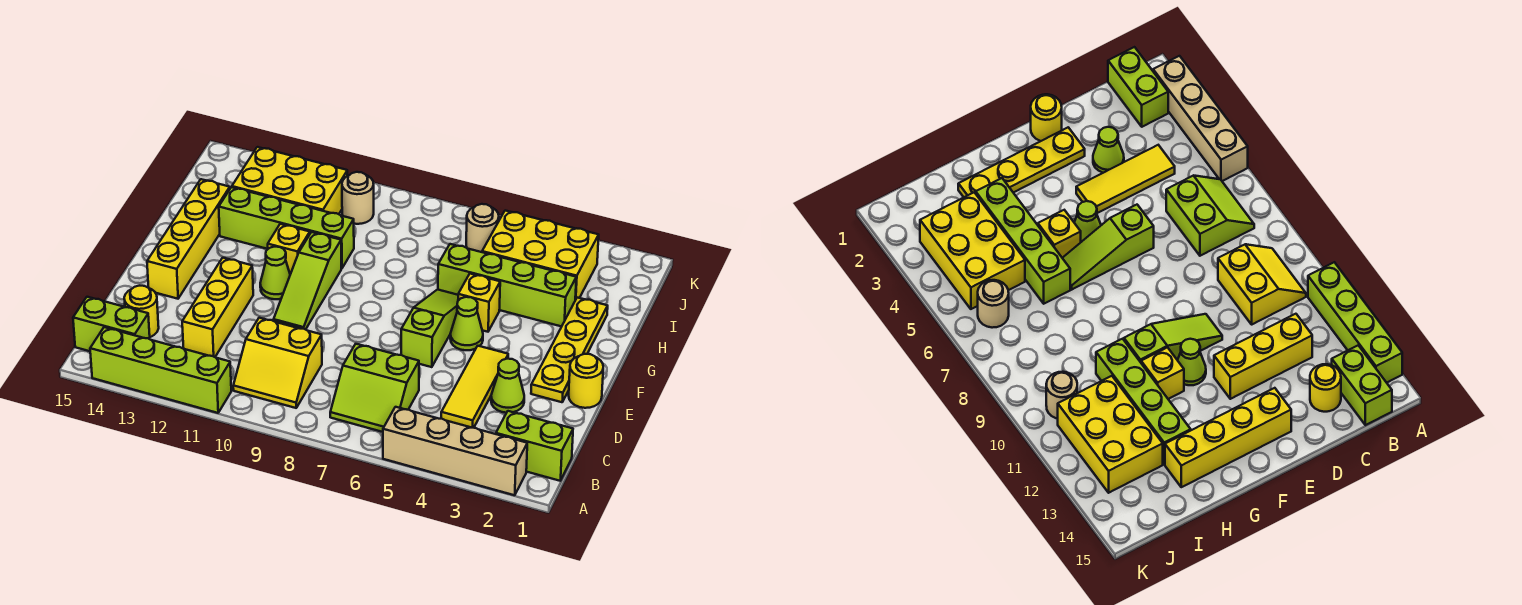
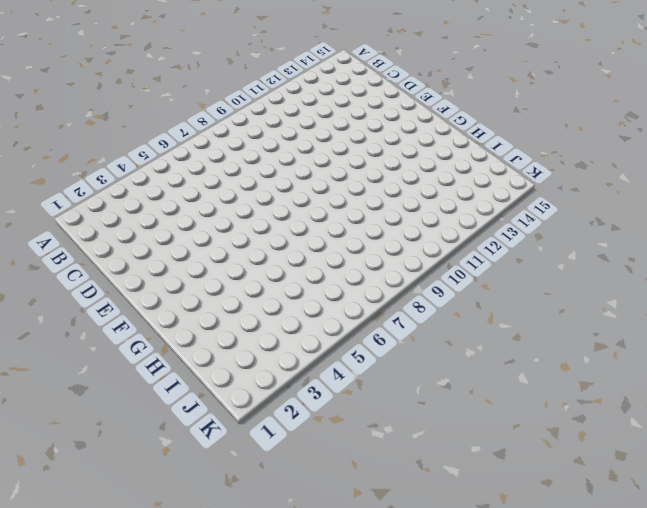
none -> tan brick A2:A5 level 1
none -> lime brick A11:A14 level 1
none -> lime brick B1:B2 level 1

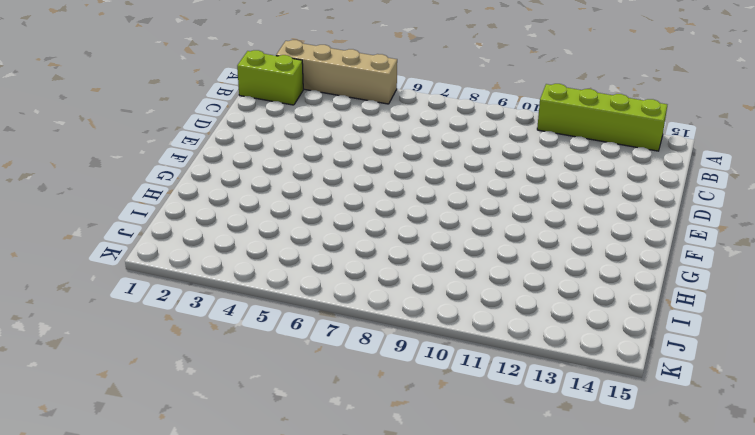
none -> lime slope B6:C7 level 1 top C
none -> yellow slope B9:C10 level 1 top C
none -> lime brick B14:B15 level 1

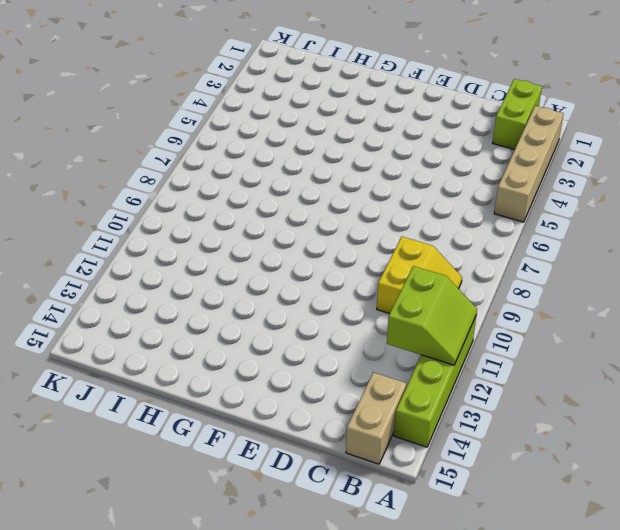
lime slope A11:B12 level 2 top B -> lime slope B6:C7 level 1 top C
tan brick B14:B15 level 1 -> lime brick B14:B15 level 1
none -> yellow tile C4:E4 level 1
none -> yellow brick C12:E12 level 1
none -> yellow round brick C14 level 1

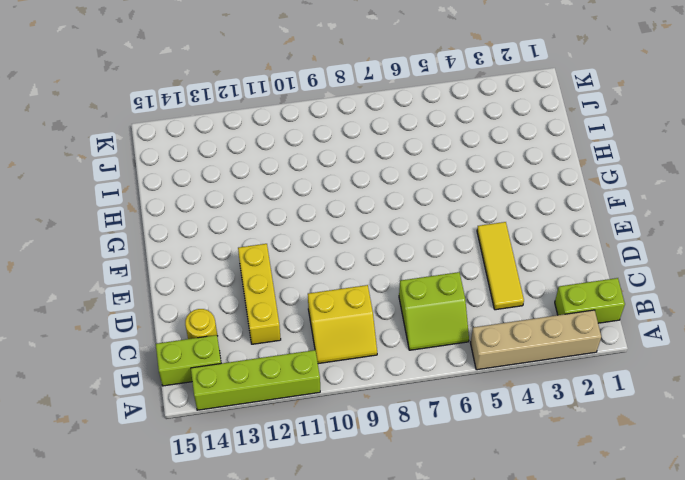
none -> lime cone D3 level 1
none -> yellow round brick E1 level 1
none -> yellow plate E2:H2 level 1

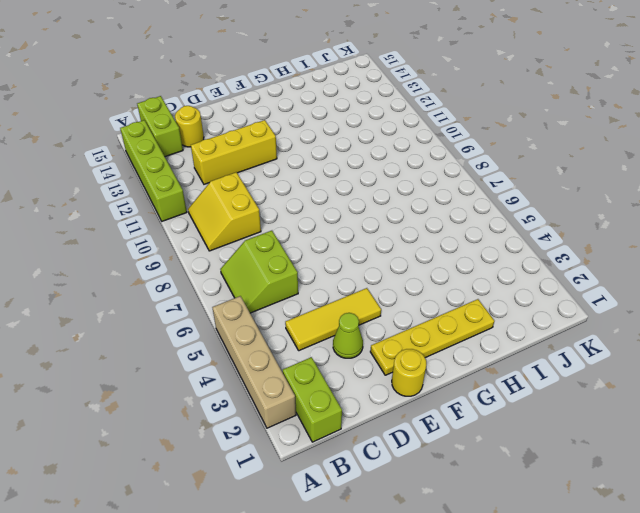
none -> lime slope E6:G6 level 1 top E
none -> lime slope E10:G10 level 1 top G
none -> yellow brick E14:H14 level 1

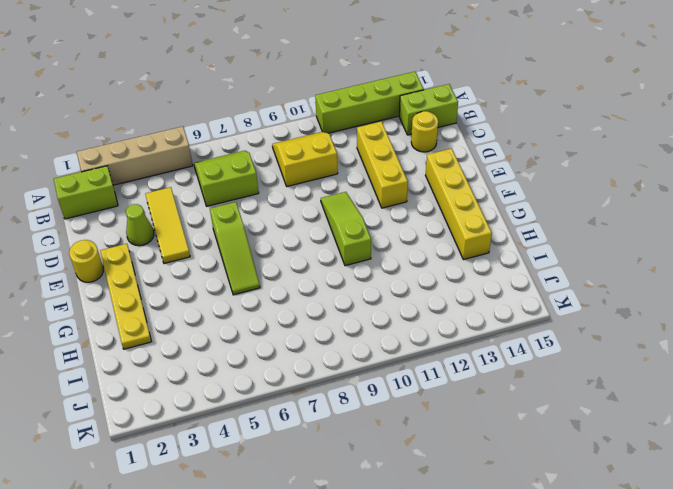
none -> lime cone F5 level 1
none -> lime cone F11 level 1
none -> yellow brick G5 level 1

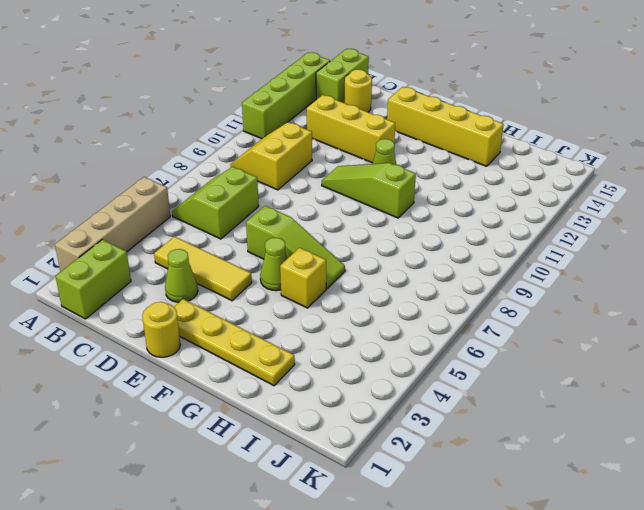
none -> yellow brick G11 level 1
none -> lime brick H3:H6 level 1
none -> lime brick H10:H13 level 1

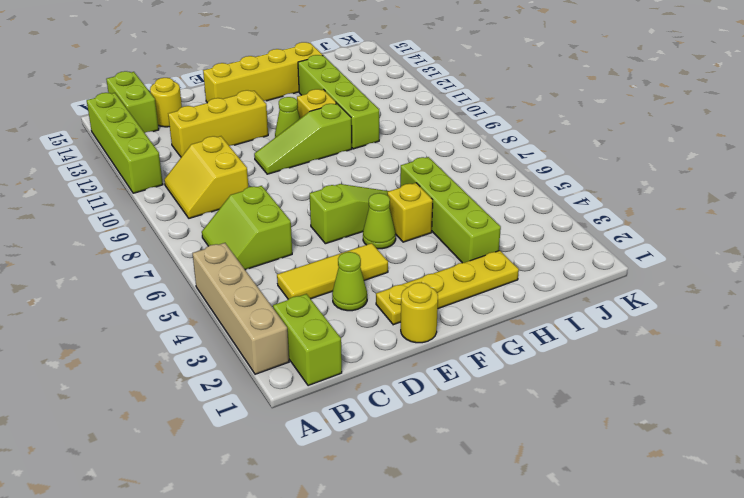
none -> yellow brick I3:J5 level 1
none -> yellow brick I11:J13 level 1
none -> tan round brick J6 level 1

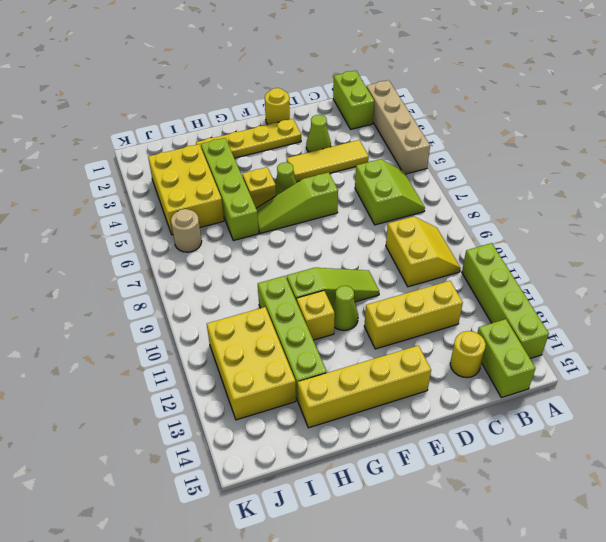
none -> tan round brick J10 level 1

